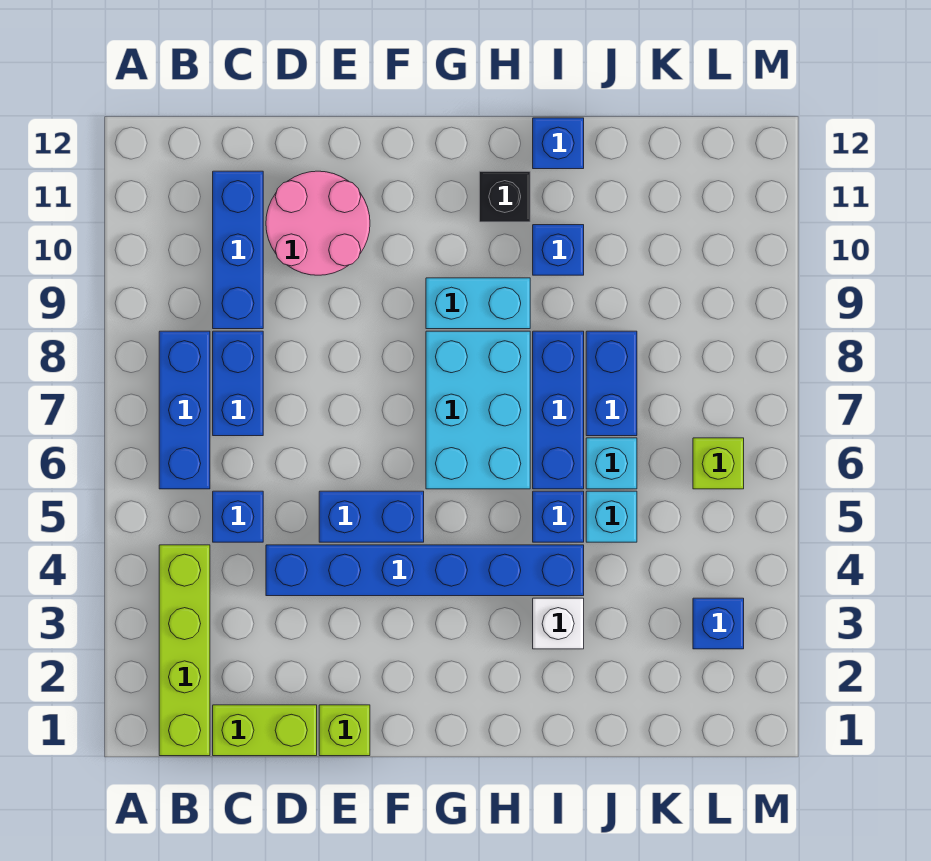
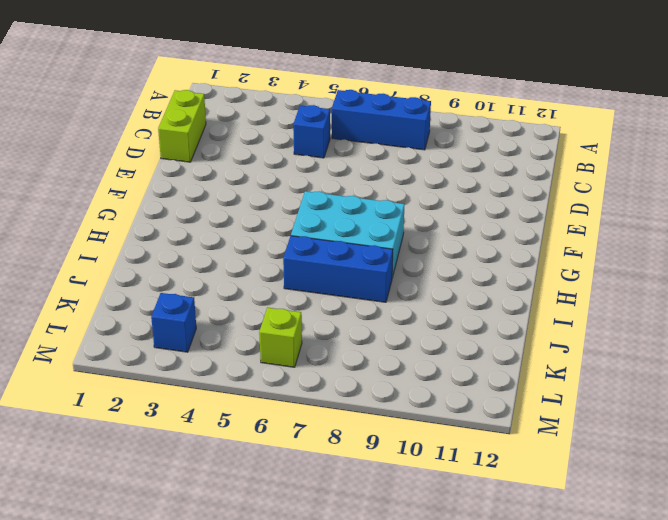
none -> lime brick B1:B4 level 1
none -> blue brick C7:C8 level 1
none -> blue brick C9:C11 level 1

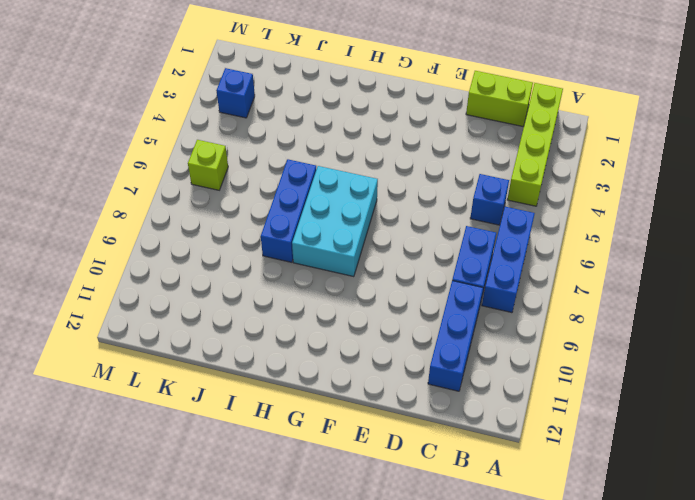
none -> blue brick D4:I4 level 1
none -> pink round brick D10:E11 level 1
none -> lime brick E1 level 1

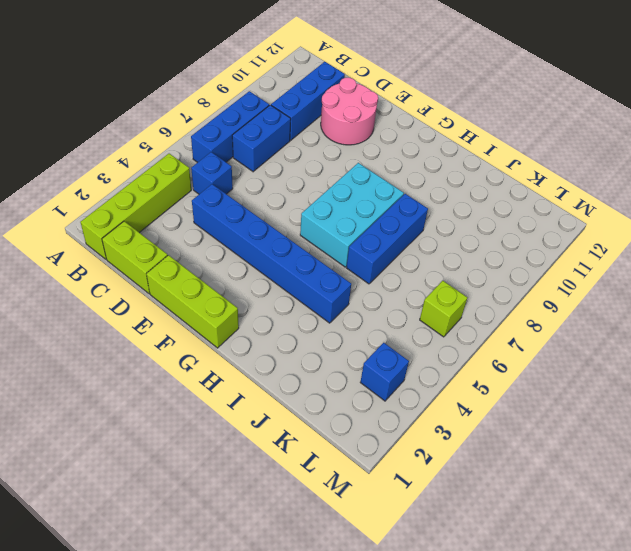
lime brick E1:G1 level 1 -> lime brick E1 level 1
none -> blue brick E5:F5 level 1
none -> cyan brick G9:H9 level 1
none -> black brick H11 level 1

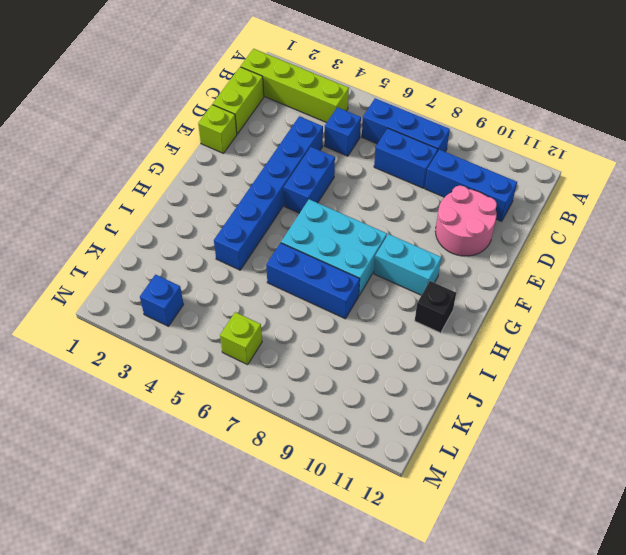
cyan brick G9:G10 level 1 -> cyan brick G9:H9 level 1
none -> white brick I3 level 1
none -> blue brick I5 level 1
none -> blue brick I10 level 1

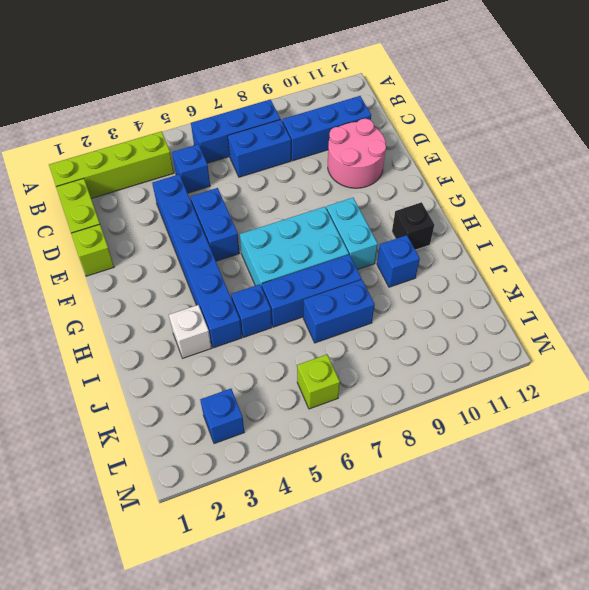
none -> blue brick I12 level 1
none -> cyan brick J5 level 1
none -> cyan brick J6 level 1

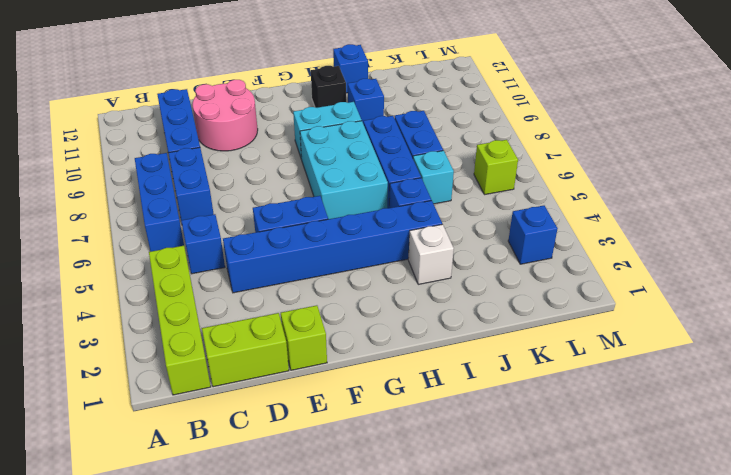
none -> cyan brick J5 level 1

